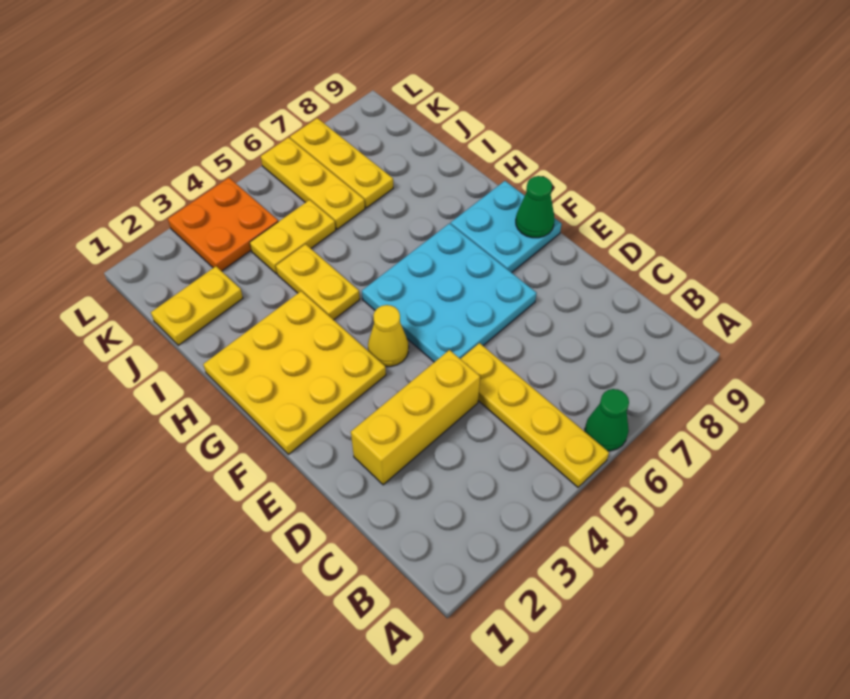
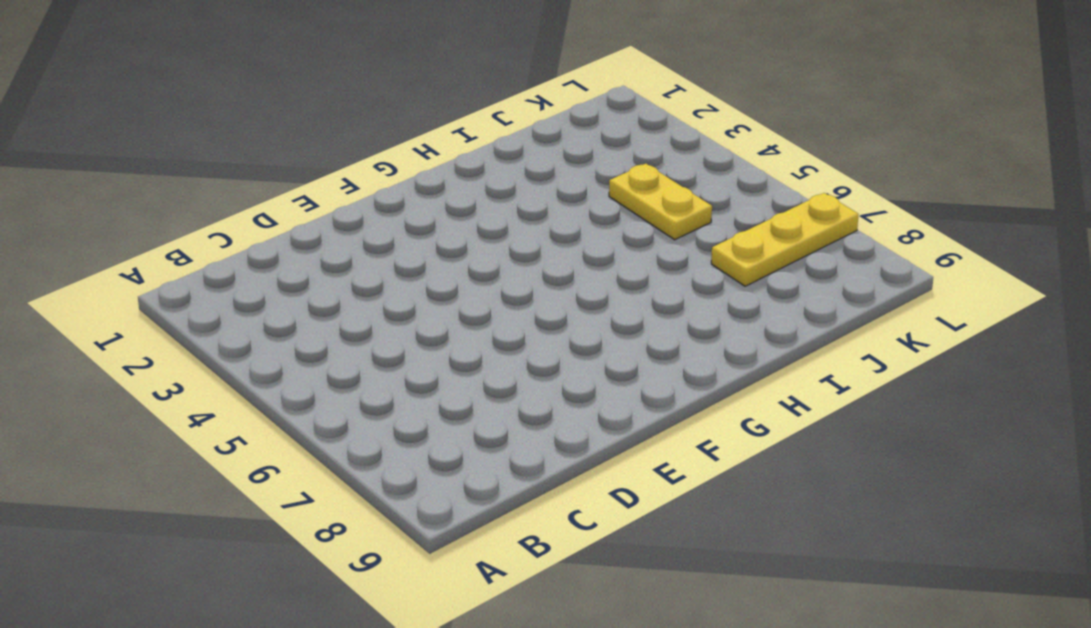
none -> yellow plate A5:D5 level 1
none -> green cone A6 level 1
none -> yellow brick D2:D4 level 1

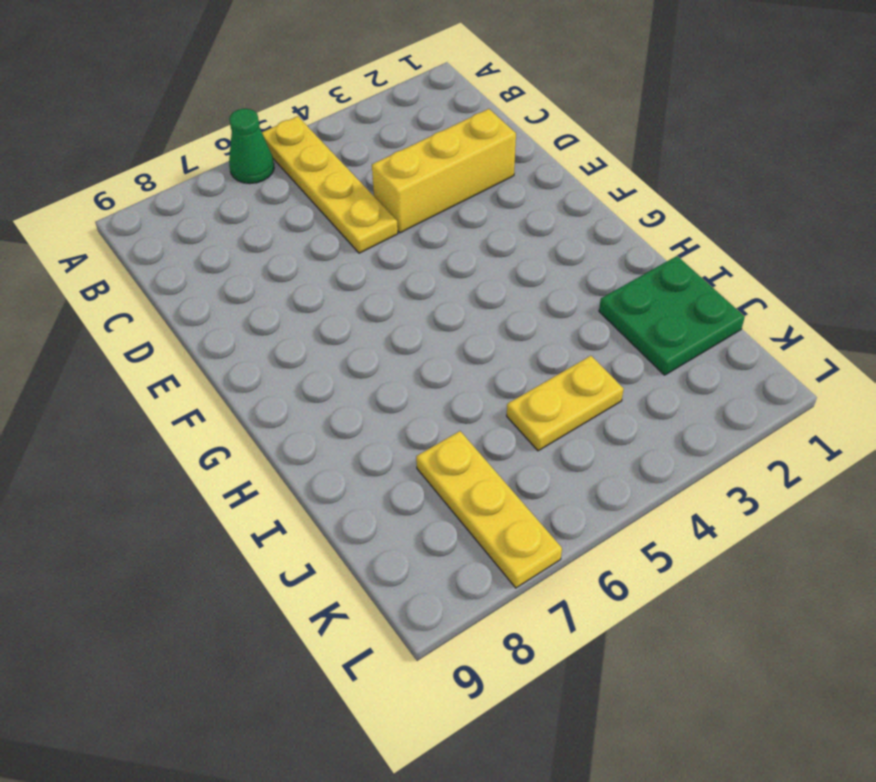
green plate I1:J2 level 1 -> yellow plate J1:J2 level 1
none -> cyan plate E5:G7 level 1
none -> yellow plate F1:H3 level 1
none -> yellow cone F4 level 1

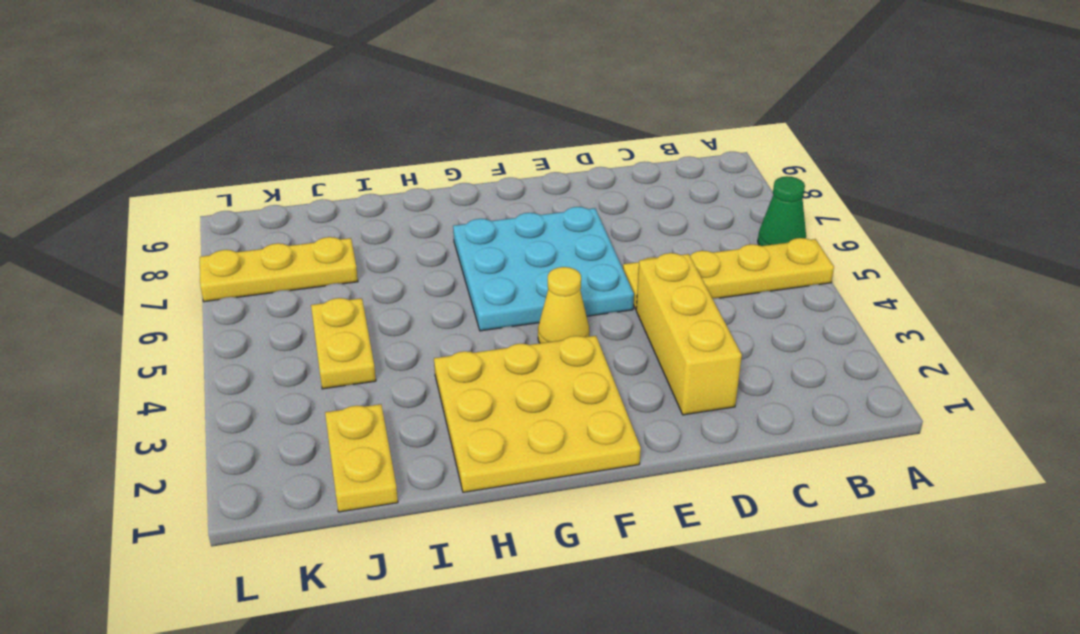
none -> cyan plate F8:G9 level 1
none -> yellow plate H4:I4 level 1
none -> yellow plate J6:L6 level 1

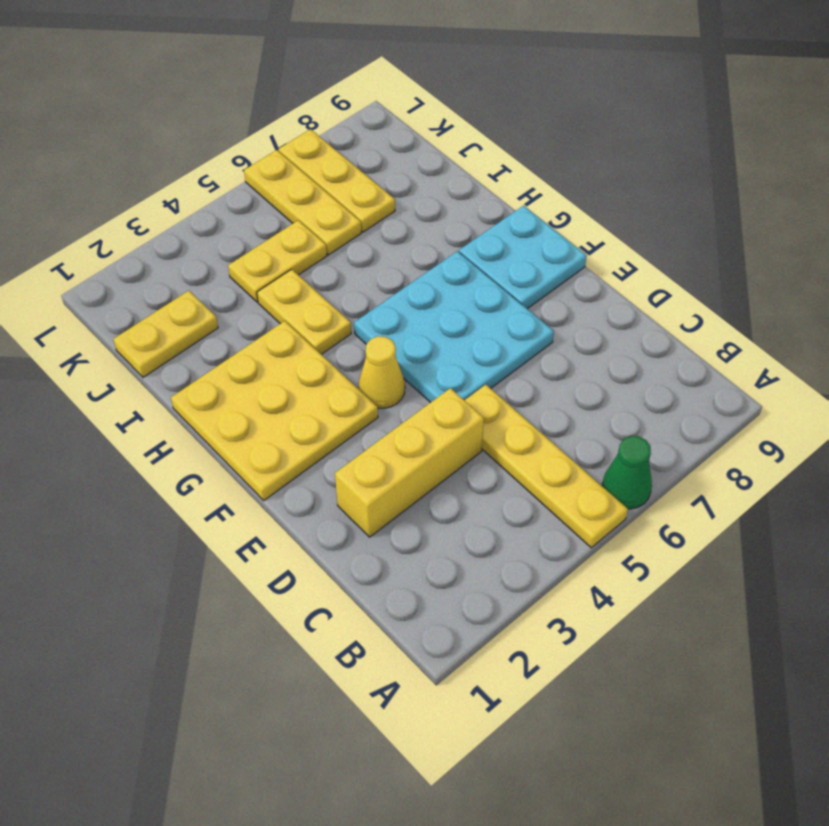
none -> orange plate K3:L4 level 1
none -> green cone F9 level 2

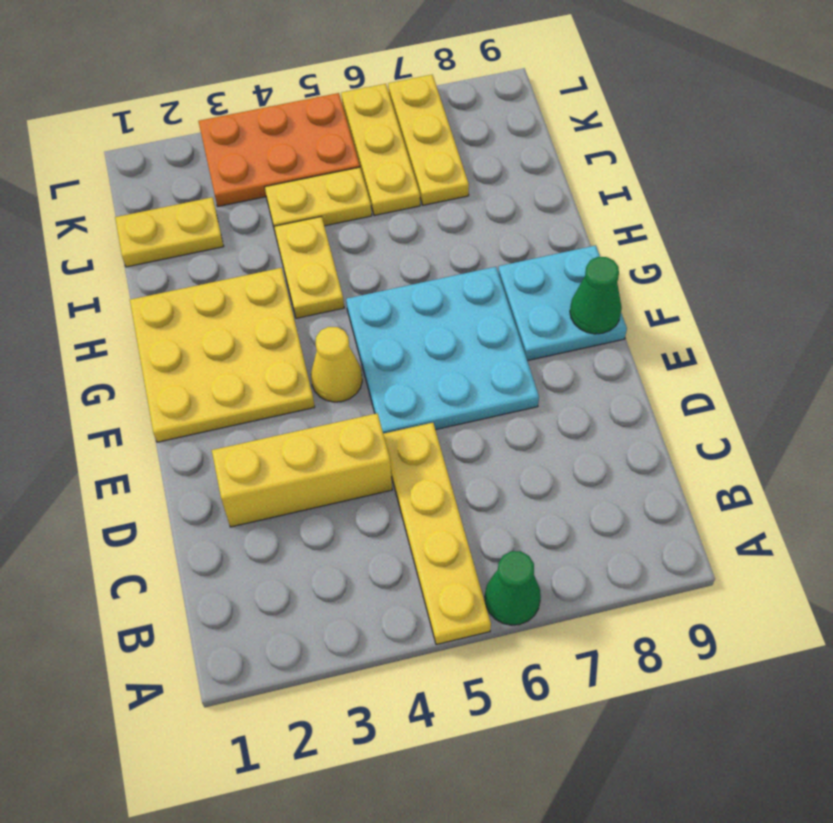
orange plate K3:L5 level 1 -> orange plate K3:L4 level 1

